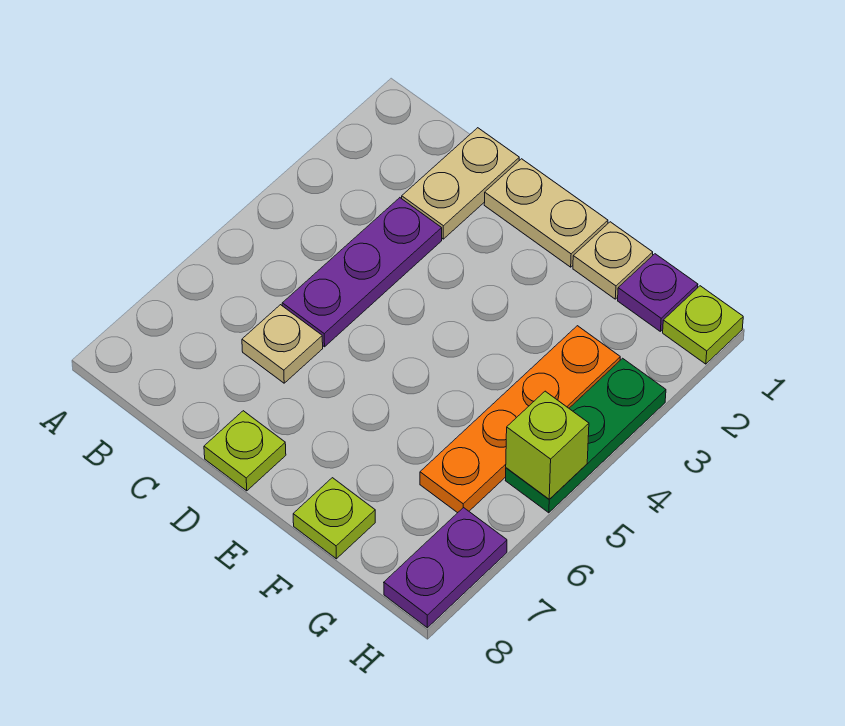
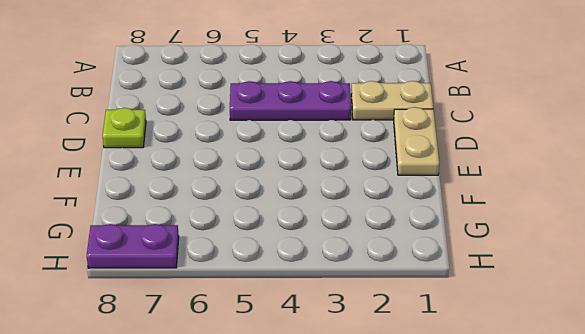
none -> tan plate C6 level 1
none -> tan plate F1 level 1
none -> lime plate F8 level 1

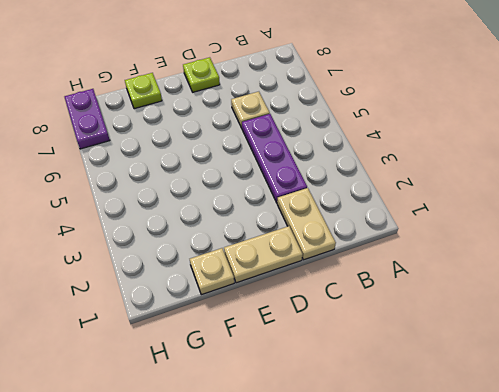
none -> purple plate G1 level 1
none -> orange plate G3:G6 level 1
none -> lime plate H1 level 1

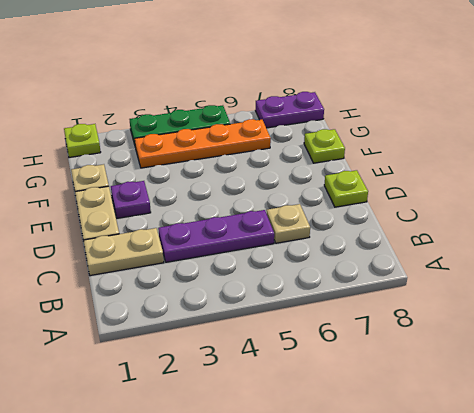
purple plate E2 level 1 -> purple plate G1 level 1
none -> lime brick H5 level 2

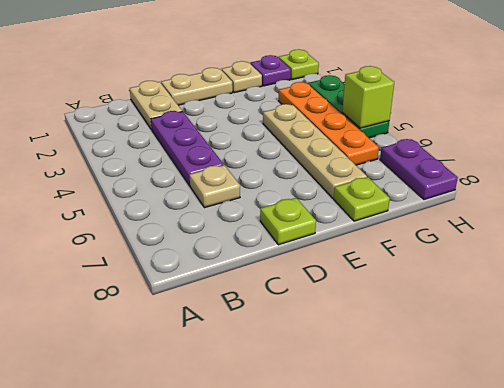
tan plate F4:F7 level 1 -> none

